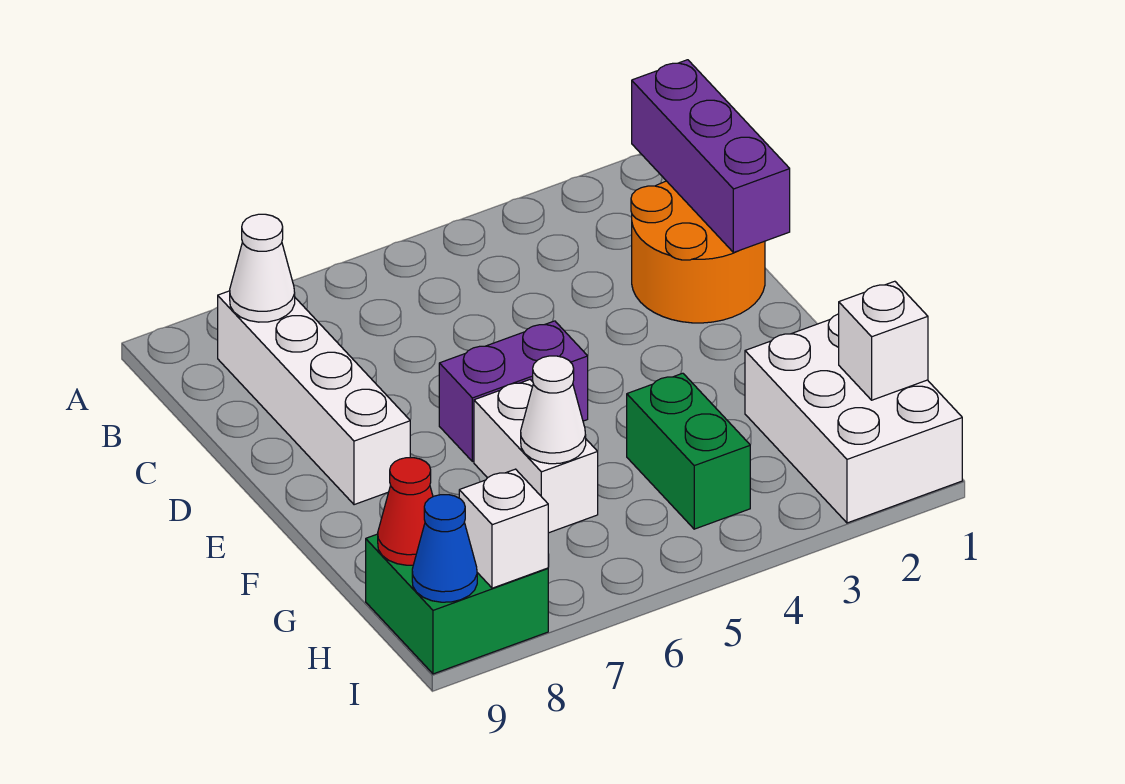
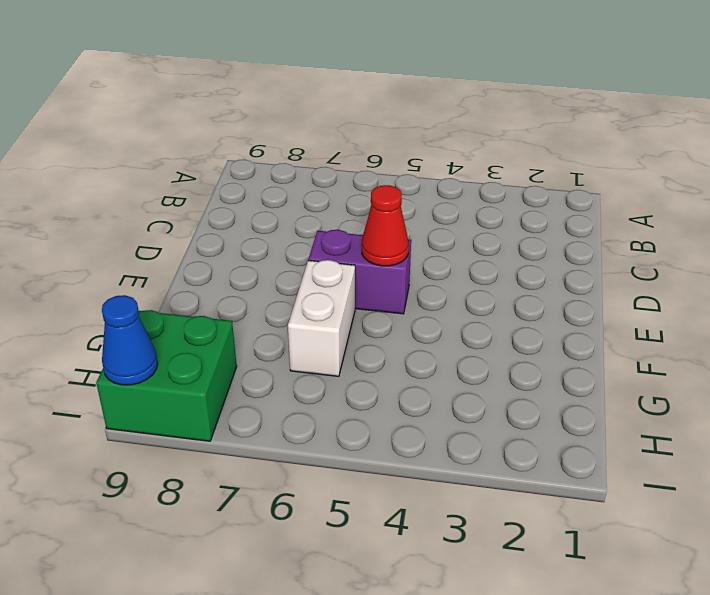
red cone E5 level 2 -> red cone H9 level 2
none -> white brick B8:E8 level 1
none -> orange round brick C1:D2 level 1
none -> white brick G1:I2 level 1

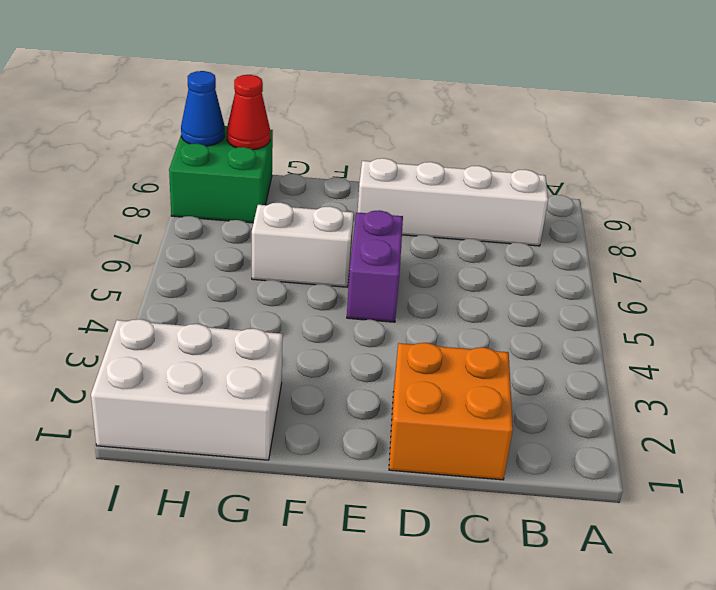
orange brick C1:D2 level 1 -> orange round brick C1:D2 level 1
none -> green brick G4:H4 level 1
none -> purple brick B1:D1 level 2
none -> white cone B8 level 2

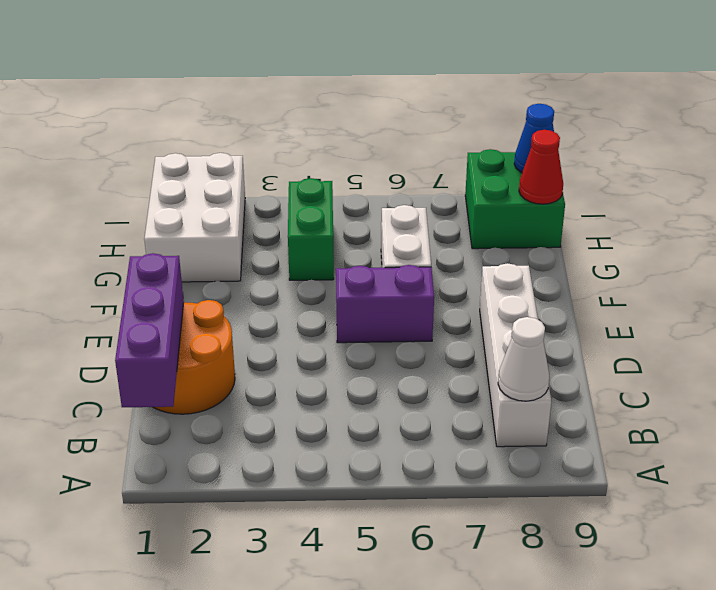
none -> white cone G6 level 2
none -> white brick H1 level 2
none -> white brick I8 level 2

